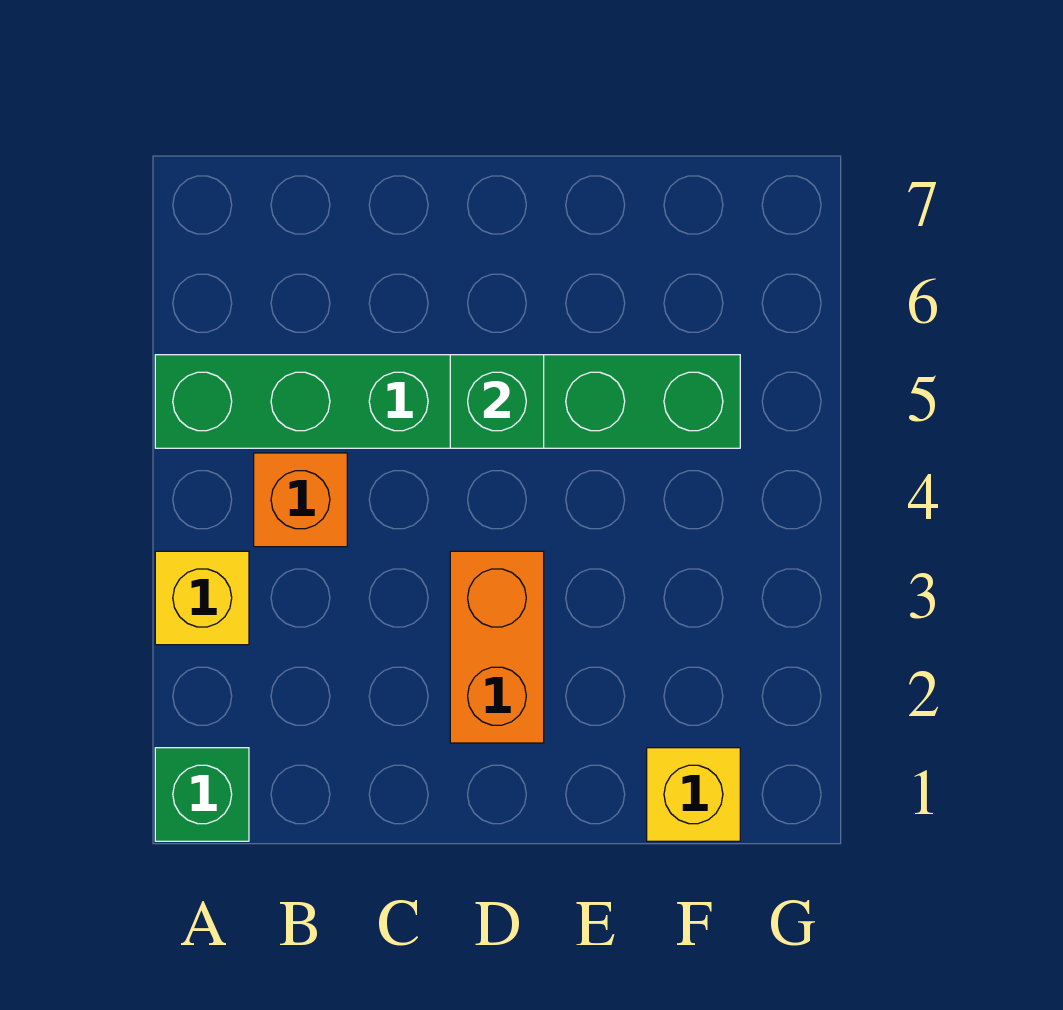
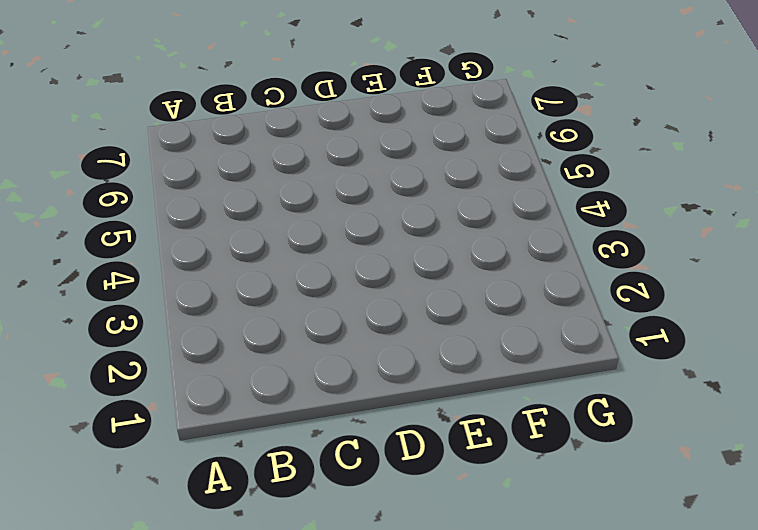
none -> green brick A1 level 1
none -> yellow brick A3 level 1

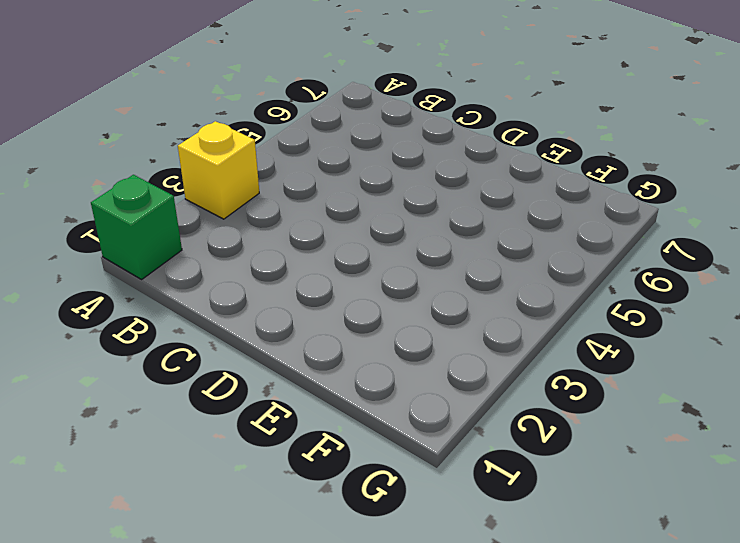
none -> green brick A5:F5 level 1
none -> orange brick B4 level 1

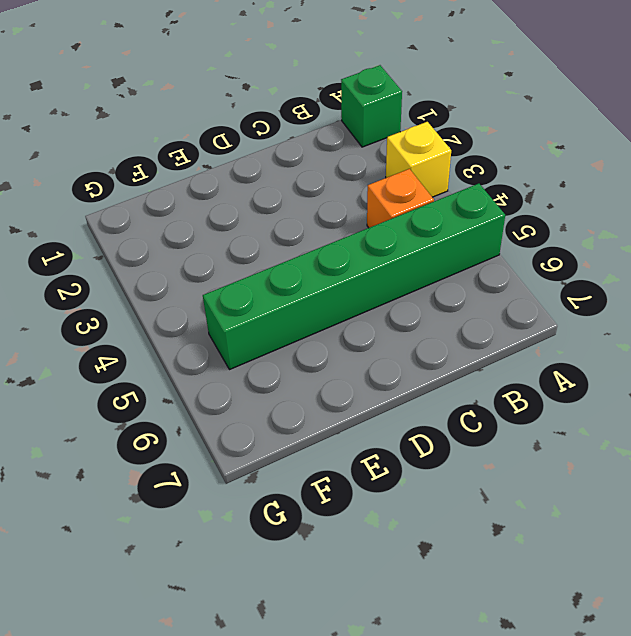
none -> orange brick D2:D3 level 1
none -> yellow brick F1 level 1

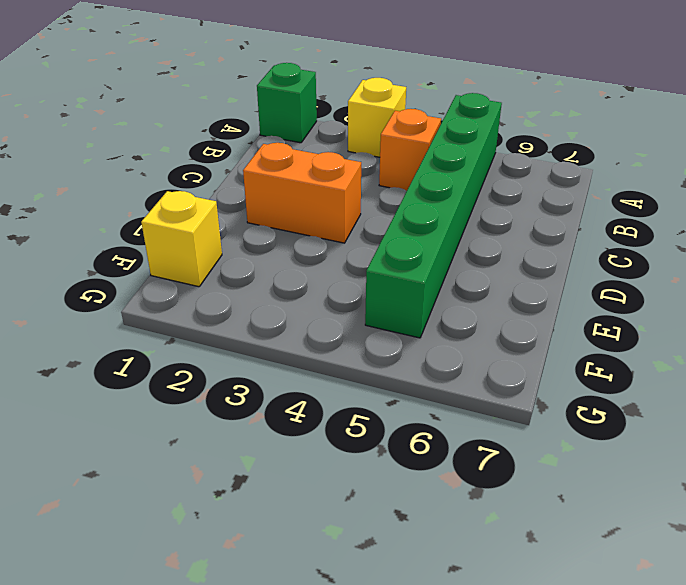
none -> green brick D5 level 2

